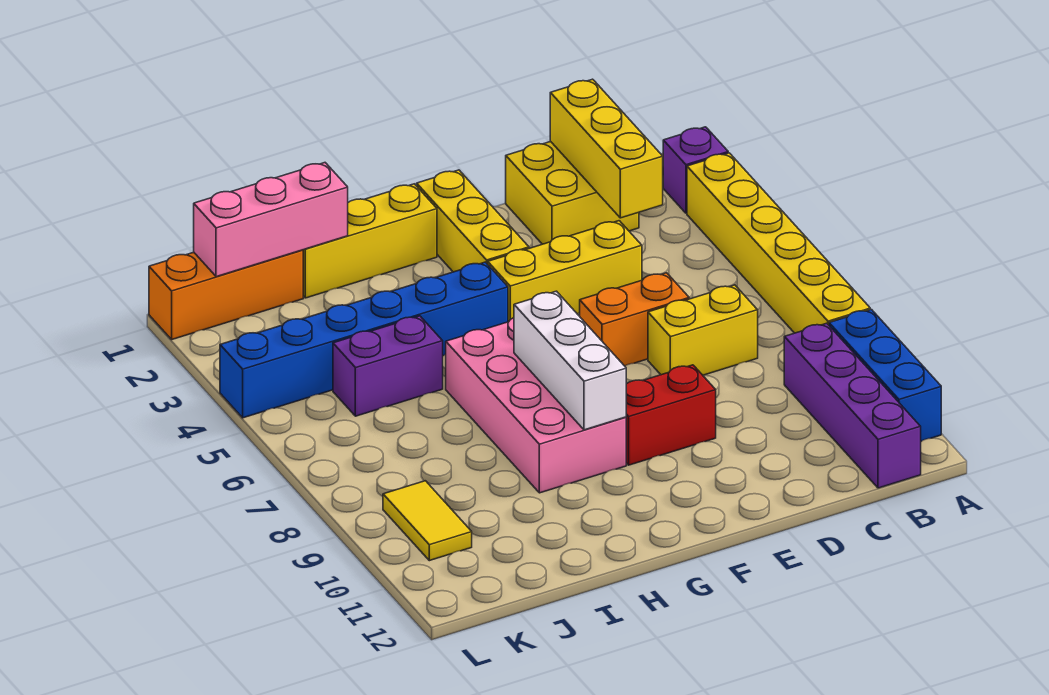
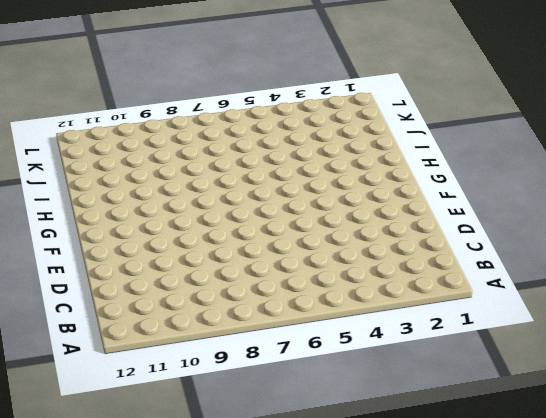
none -> purple brick A2 level 1
none -> yellow brick A3:A8 level 1
none -> blue brick A9:A11 level 1

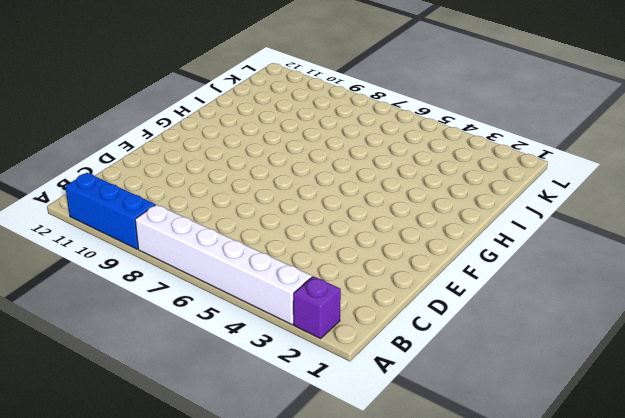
white brick A3:A8 level 1 -> yellow brick A3:A8 level 1
none -> purple brick B9:B12 level 1
none -> yellow brick C1:D2 level 1
none -> yellow brick C7:D7 level 1

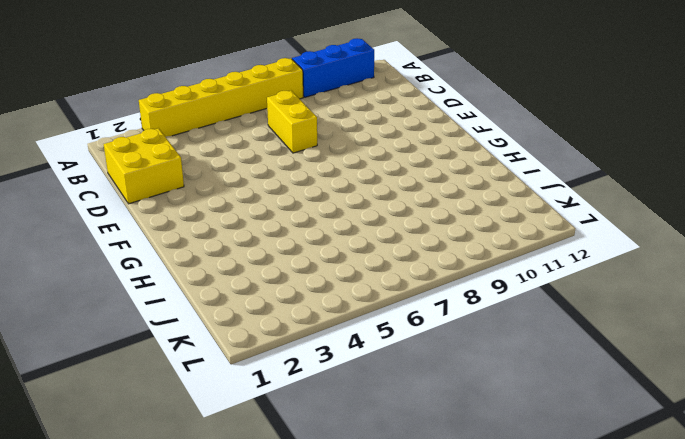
none -> purple brick A2 level 1
none -> purple brick B9:B12 level 1
none -> yellow brick D4:F4 level 1

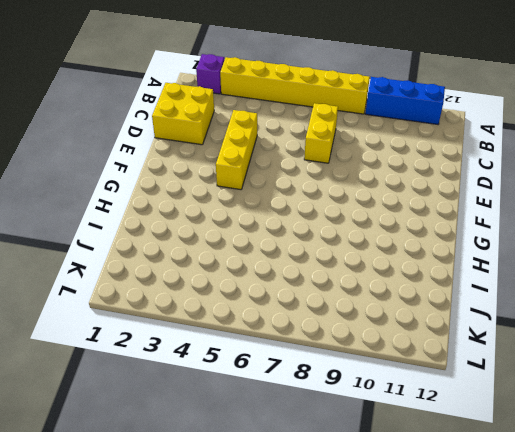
none -> purple brick B9:B12 level 1
none -> orange brick D6:E6 level 1
none -> red brick E9:F9 level 1

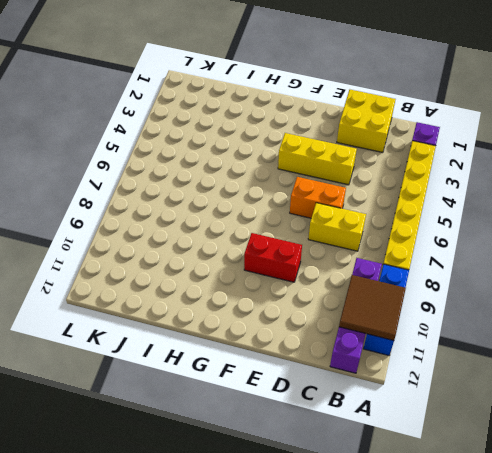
brown tile A10:B11 level 2 -> none
none -> yellow brick F1:F3 level 1
none -> yellow brick G1:I1 level 1
none -> blue brick G4:L4 level 1

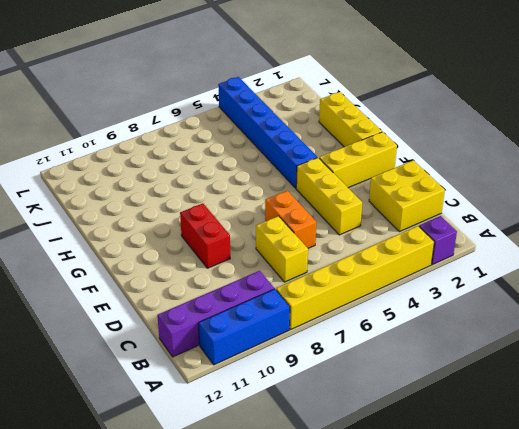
none -> pink brick G6:H9 level 1
none -> purple brick I5:J5 level 1
none -> orange brick J1:L1 level 1

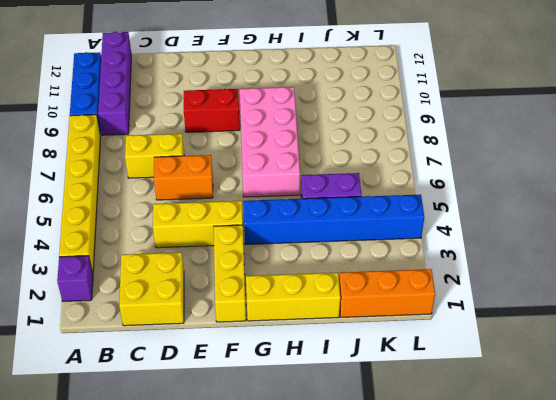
none -> yellow tile K9:K10 level 1
none -> yellow brick C1:C3 level 2
none -> white brick G7:G9 level 2

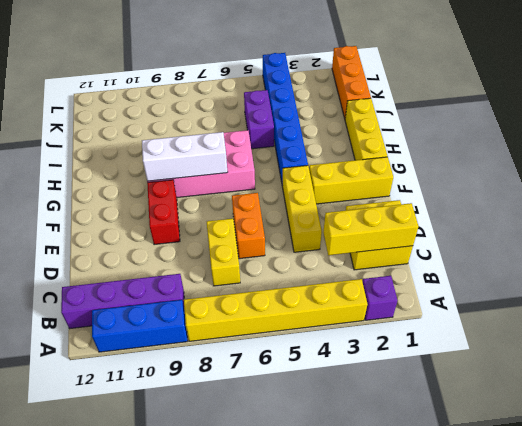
none -> yellow tile K9:K10 level 1
none -> pink brick I1:K1 level 2

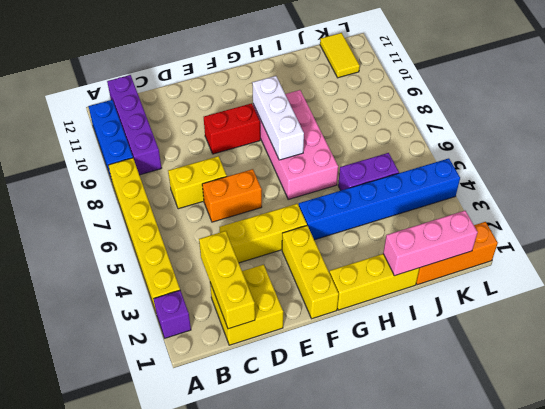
yellow tile K11:K12 level 1 -> yellow tile K9:K10 level 1

